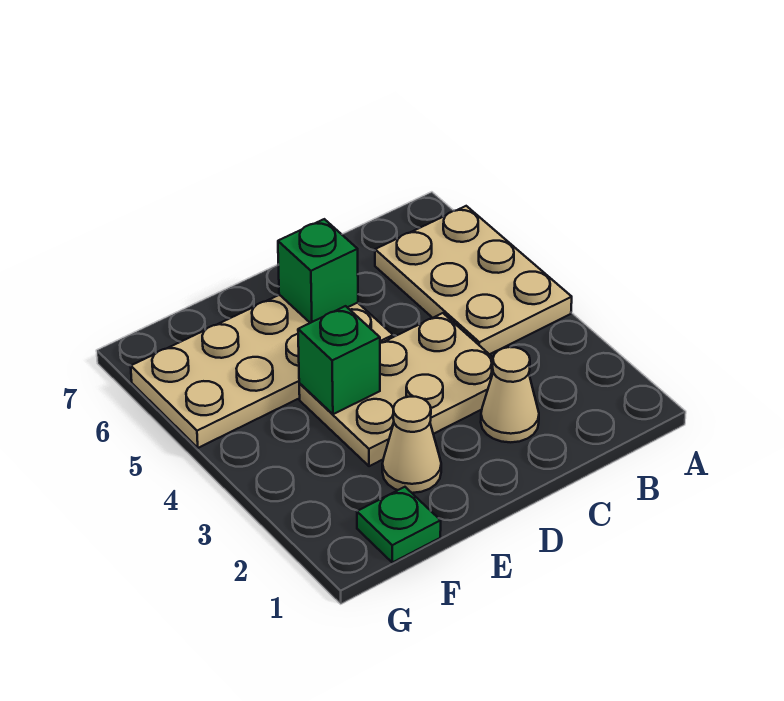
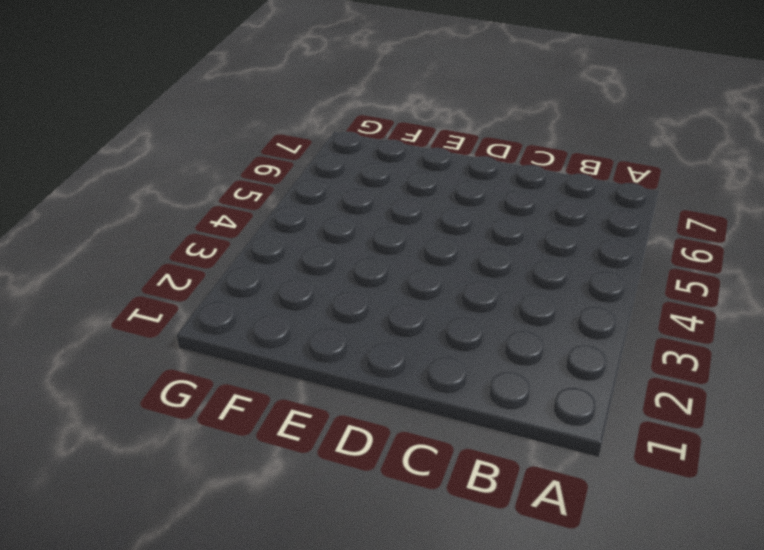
none -> tan plate A4:B6 level 1
none -> tan cone C2 level 1

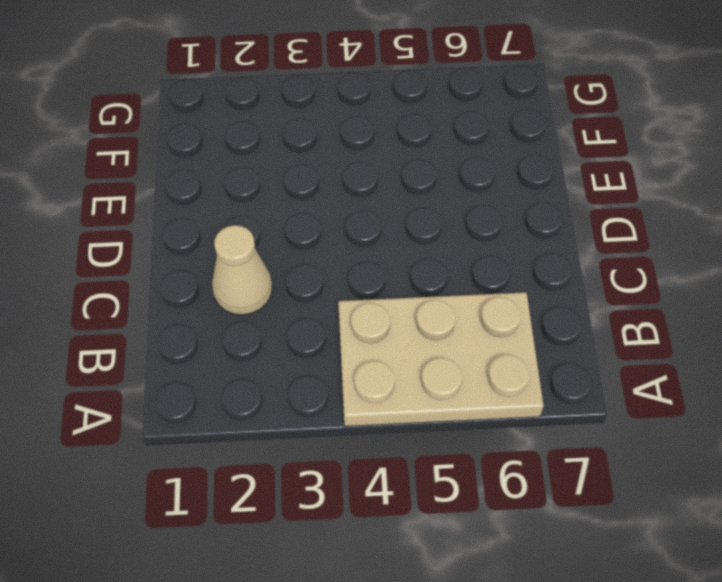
none -> tan plate C3:E4 level 1
none -> tan plate D5:G6 level 1

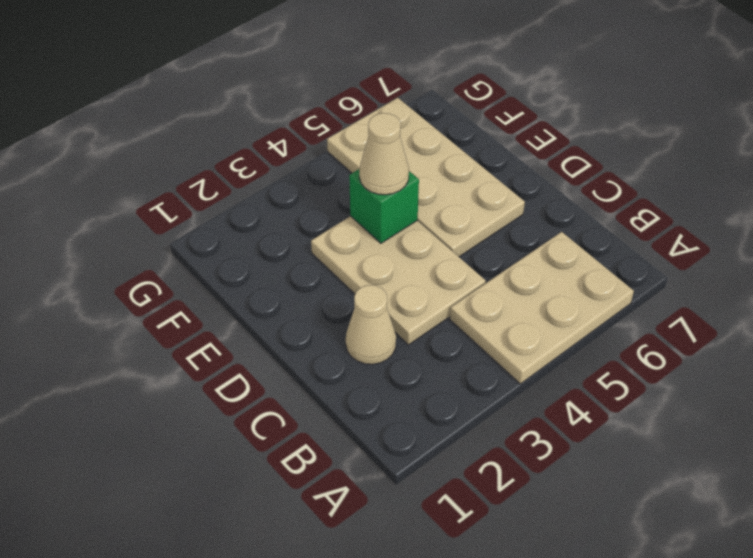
tan cone E4 level 3 -> tan cone E2 level 1
none -> green plate F1 level 1
none -> green brick D6 level 2

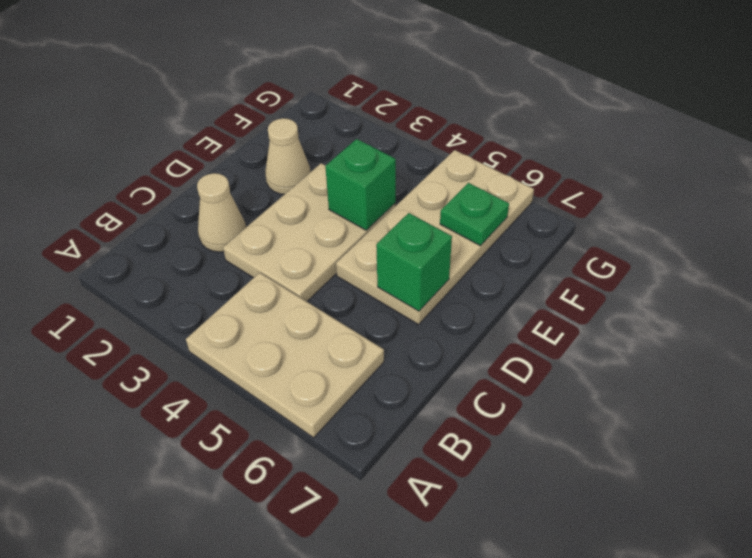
green plate F6 level 2 -> green plate F1 level 1

